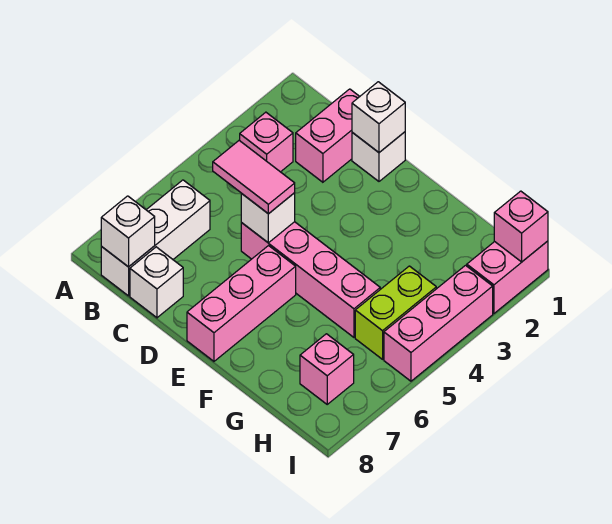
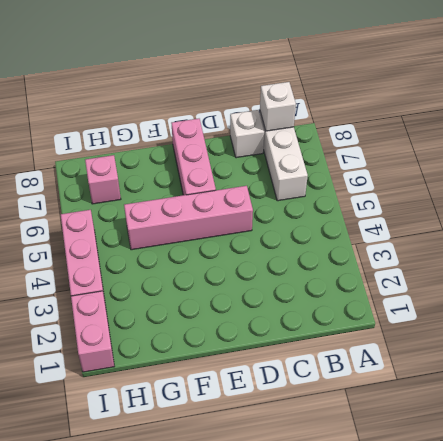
none -> pink brick B3 level 1
none -> pink brick C1:C2 level 1
none -> white brick D1 level 1

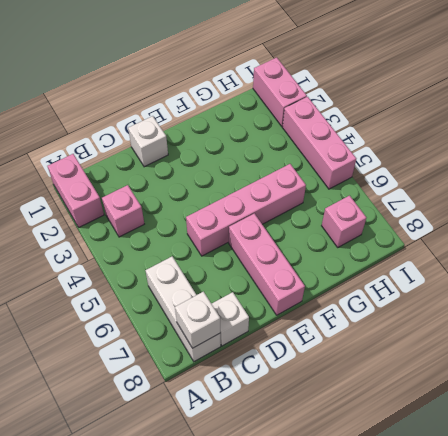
pink brick A1:A2 level 1 -> pink brick C1:C2 level 1
none -> lime brick H4:H5 level 1
none -> white brick D1 level 2
none -> white brick D5 level 2

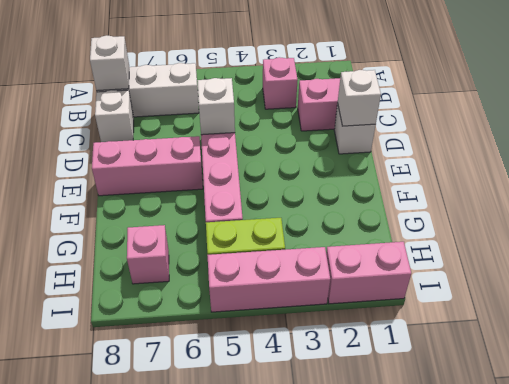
none -> pink brick I1 level 2
none -> pink tile C5:D5 level 3

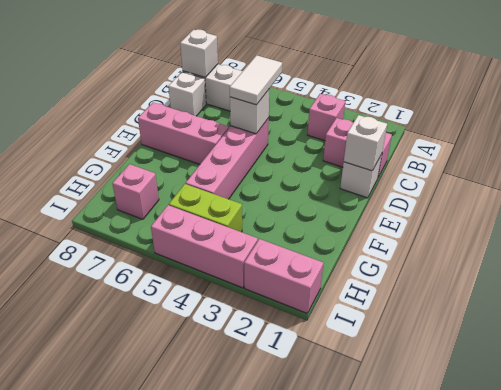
white tile C5:D5 level 3 -> pink tile C5:D5 level 3
none -> pink brick I1 level 2

